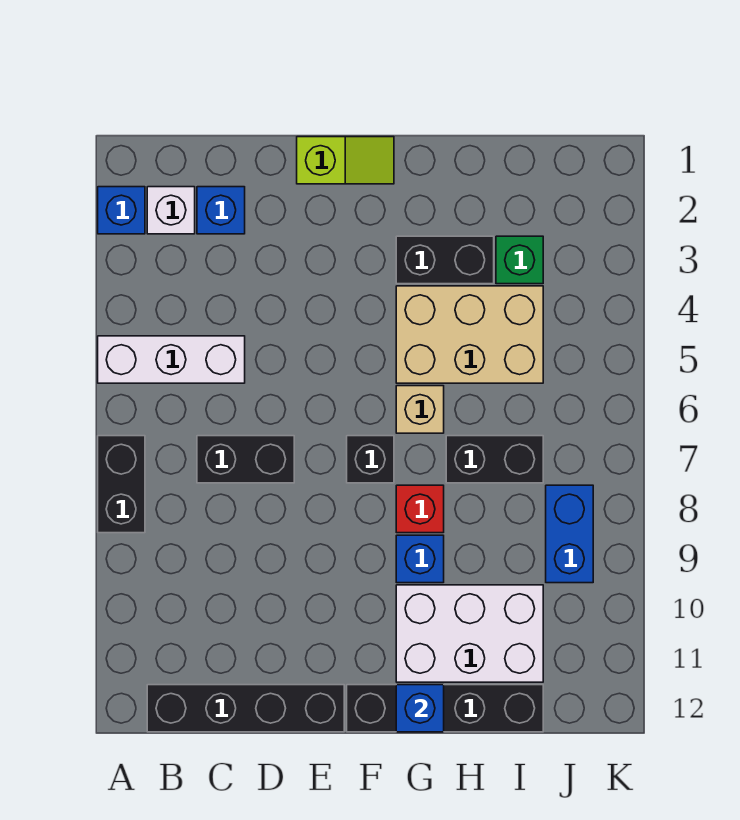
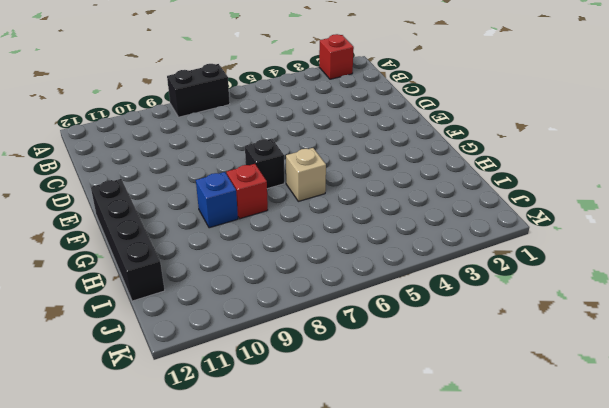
red brick A2 level 1 -> blue brick A2 level 1
none -> white brick A5:C5 level 1
none -> white brick B2 level 1
none -> black brick B12:E12 level 1

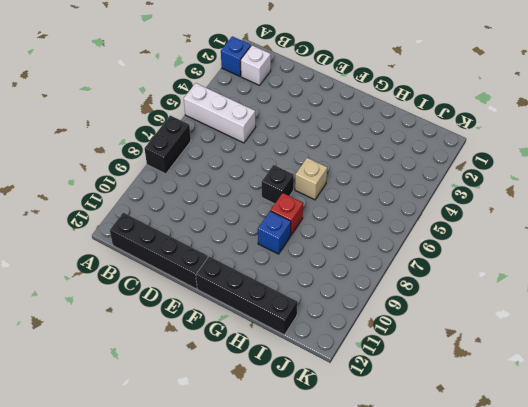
none -> blue brick C2 level 1
none -> black brick C7:D7 level 1
none -> lime slope E1:F1 level 1 top E

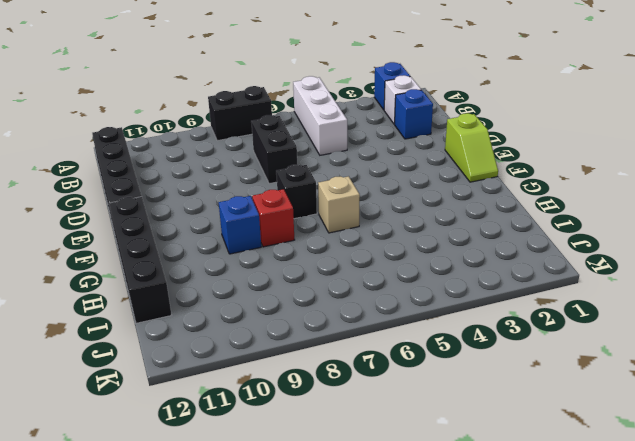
none -> black brick G3:H3 level 1
none -> tan brick G4:I5 level 1
none -> white brick G10:I11 level 1

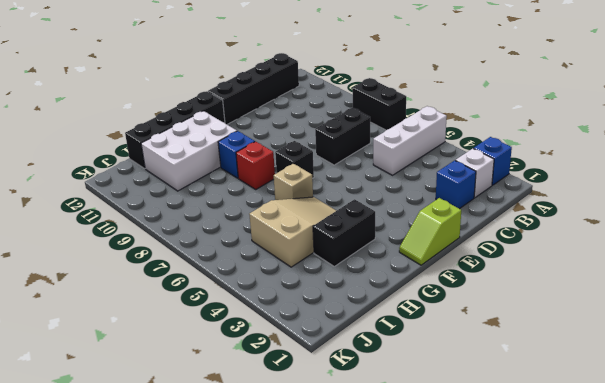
tan slope G4:I5 level 1 top I -> tan brick G4:I5 level 1
none -> black brick H7:I7 level 1
none -> green brick I3 level 1
none -> blue brick J8:J9 level 1

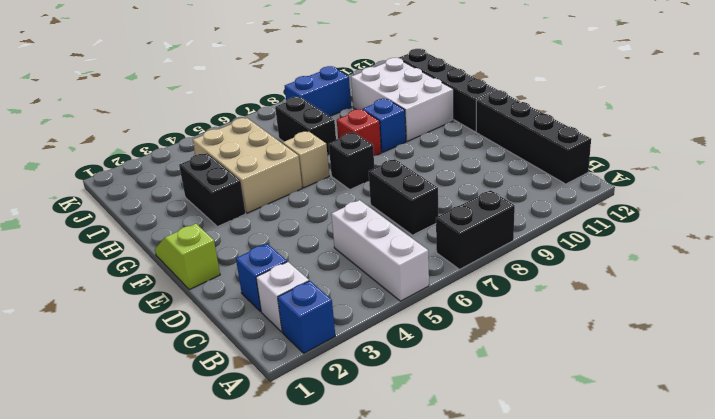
none -> green brick I3 level 1
none -> blue brick G12 level 2

